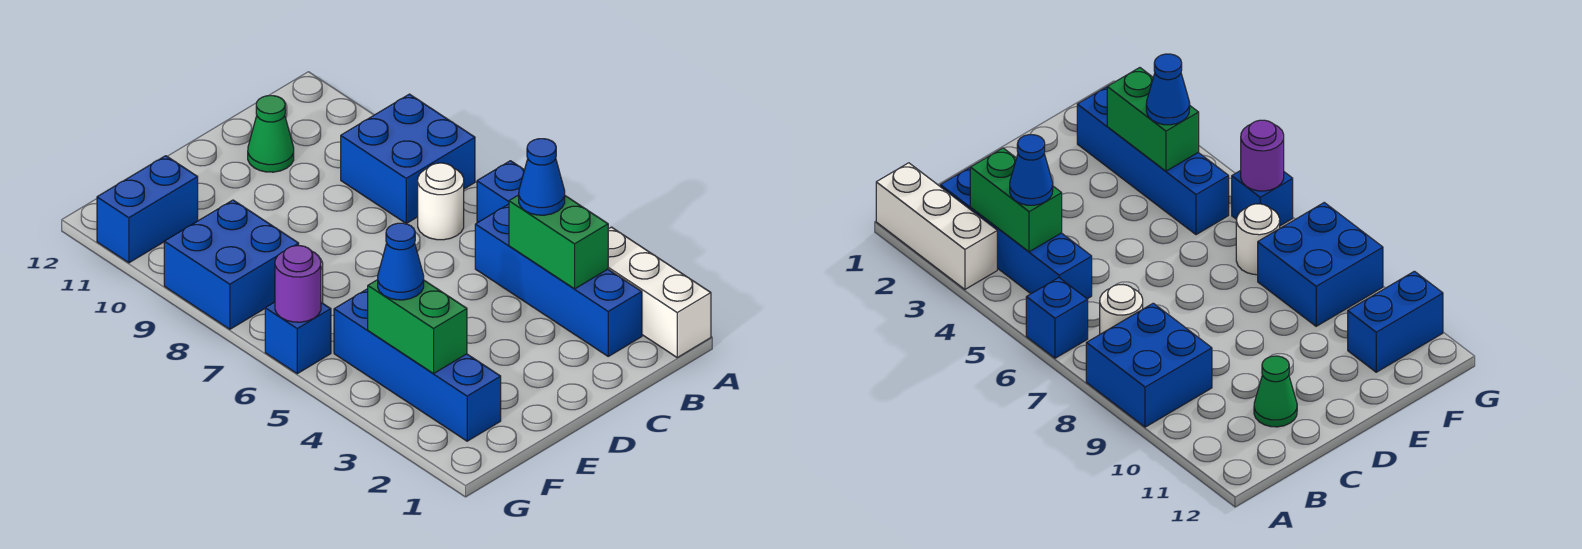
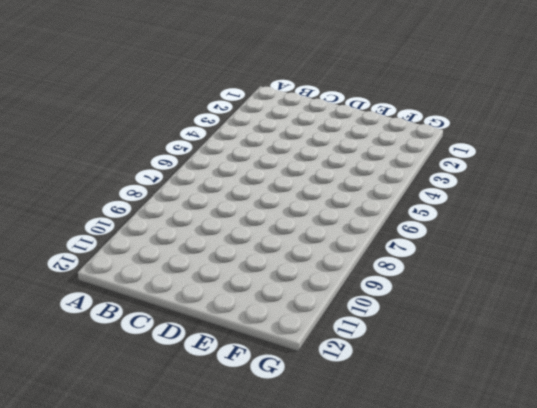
none -> white brick A1:A3 level 1
none -> blue brick A6 level 1
none -> blue brick A8:B9 level 1

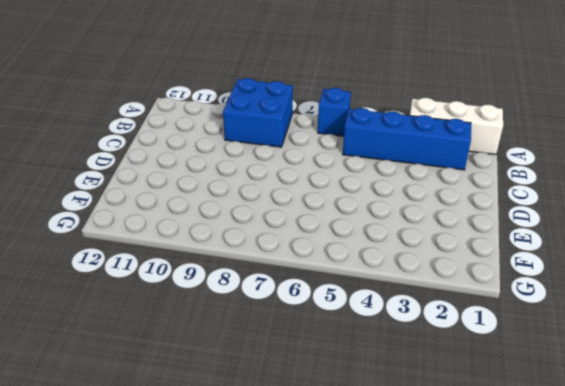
none -> white round brick B7 level 1
none -> green cone C11 level 1
none -> blue brick F2:F5 level 1

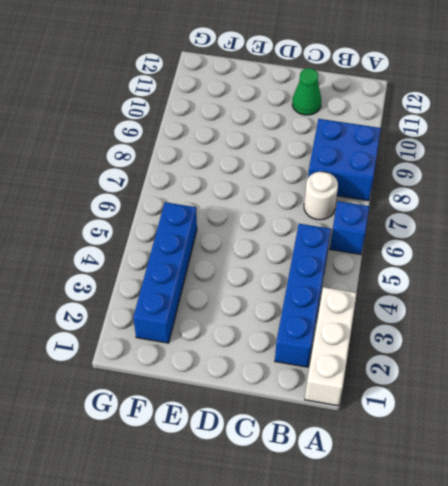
none -> white round brick F7 level 1
none -> blue brick F8:G9 level 1
none -> blue brick F11:G11 level 1

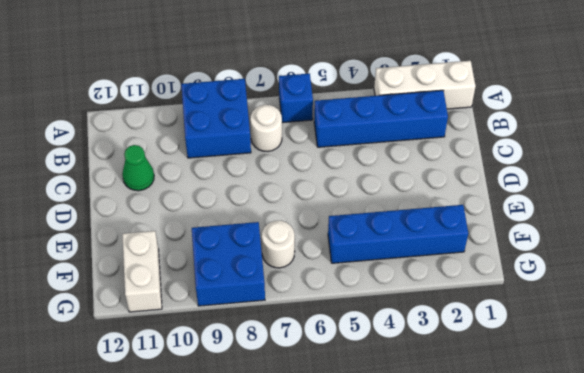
white brick F11:G11 level 1 -> blue brick F11:G11 level 1
none -> blue brick G6 level 1
none -> green brick B3:B4 level 2
none -> green brick F3:F4 level 2

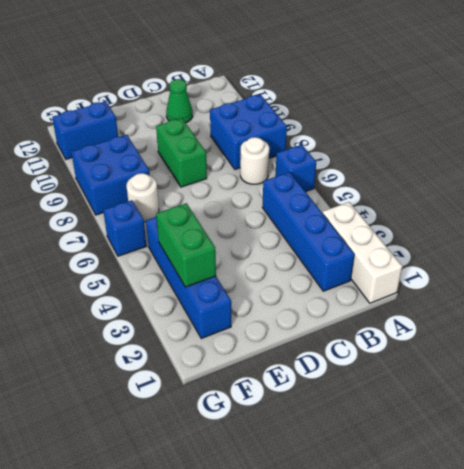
green brick D8:D9 level 1 -> green brick B3:B4 level 2
none -> purple round brick G6 level 2
none -> blue cone B4 level 3
none -> blue cone F4 level 3

